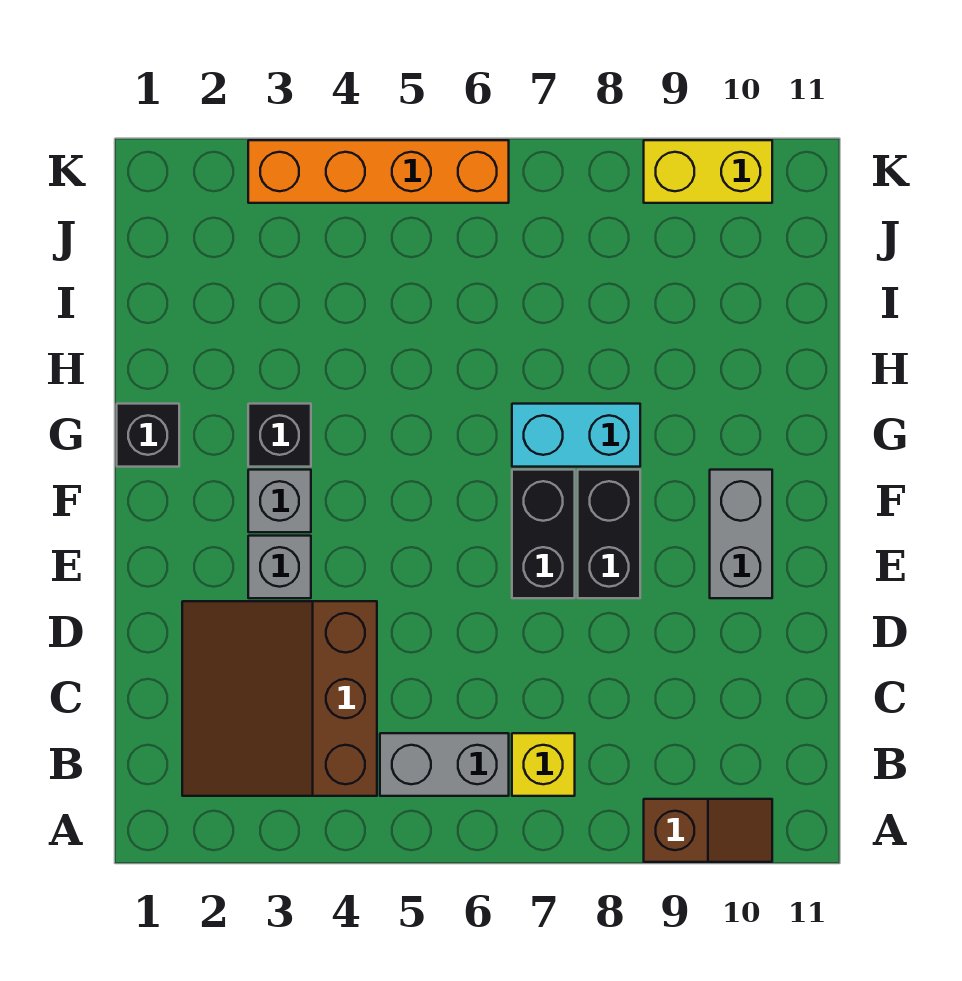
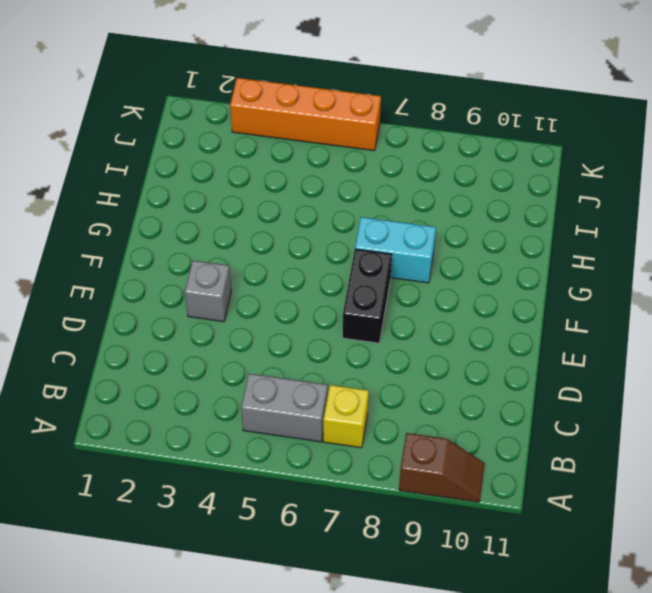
none -> brown slope B2:D4 level 1 top 4
none -> black brick E8:F8 level 1
none -> grey brick E10:F10 level 1

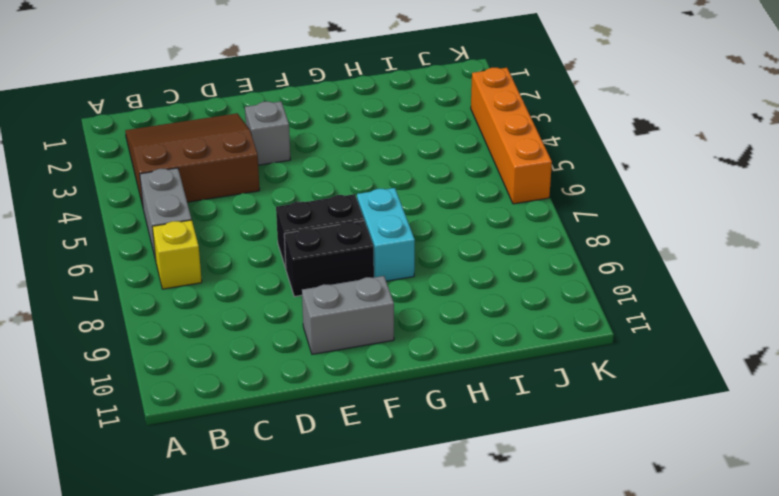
none -> brown slope A9:A10 level 1 top 9
none -> grey brick F3 level 1
none -> black brick G1 level 1

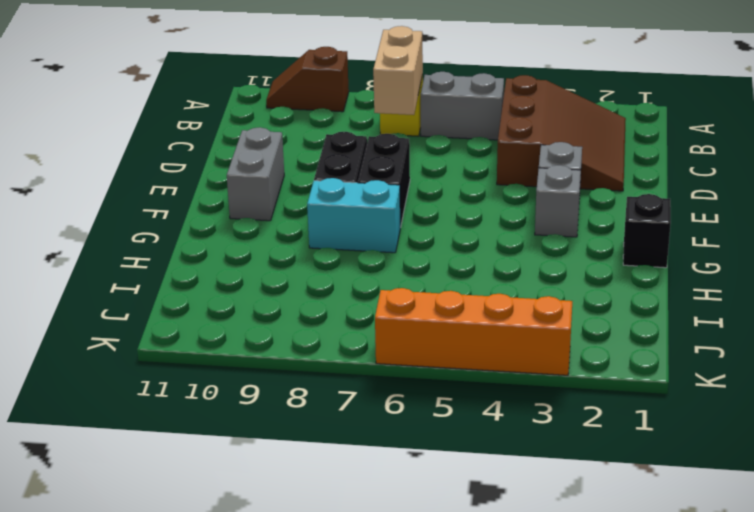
tan brick B7:C7 level 2 -> none
none -> black brick G3 level 1
none -> yellow brick K9:K10 level 1

